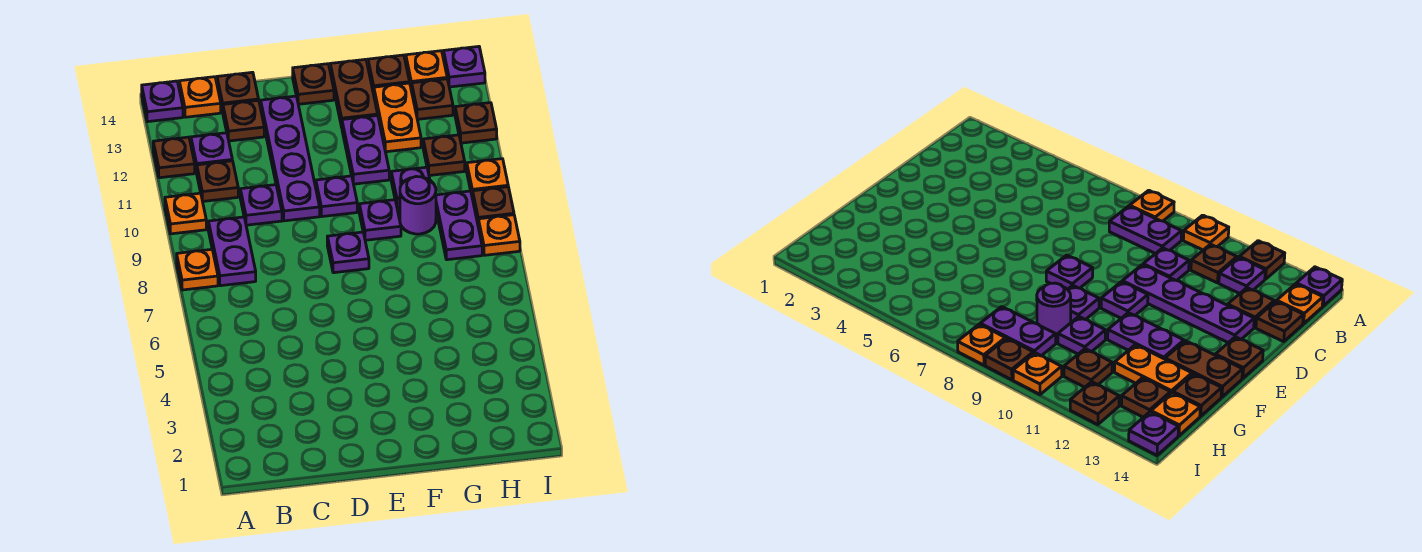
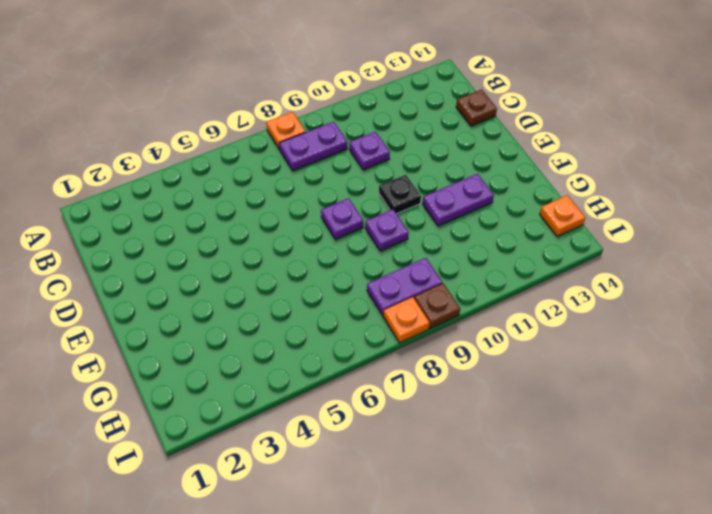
black plate E10 level 1 -> purple plate E10 level 1
none -> orange plate A10 level 1
none -> brown plate A12 level 1
none -> purple plate A14 level 1
none -> brown plate B11 level 1

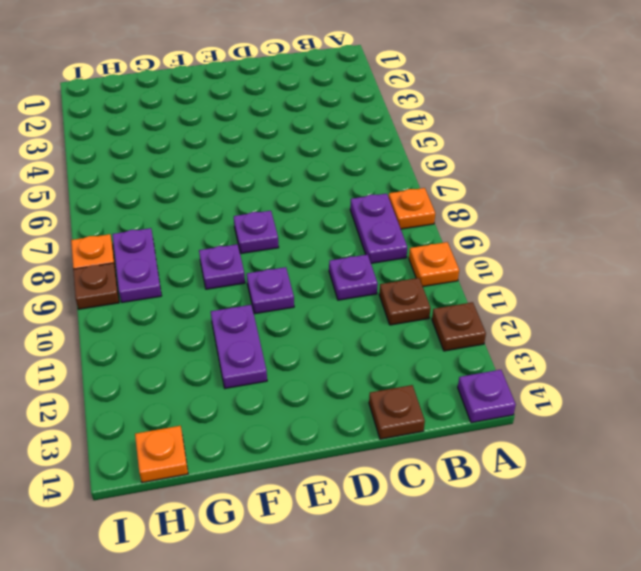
none -> purple plate B12 level 1
none -> orange plate B14 level 1
none -> brown plate C13 level 1
none -> purple plate D10:D13 level 1

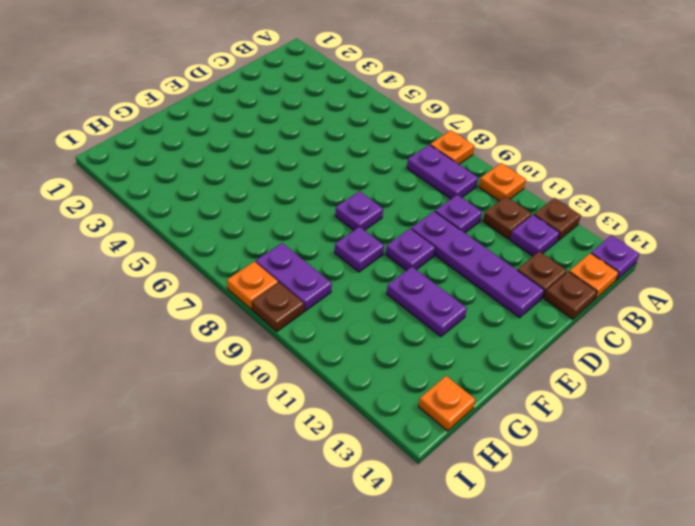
none -> brown plate E14 level 1
none -> brown plate F13:F14 level 1
none -> purple round brick G9 level 1
none -> purple plate G10 level 1

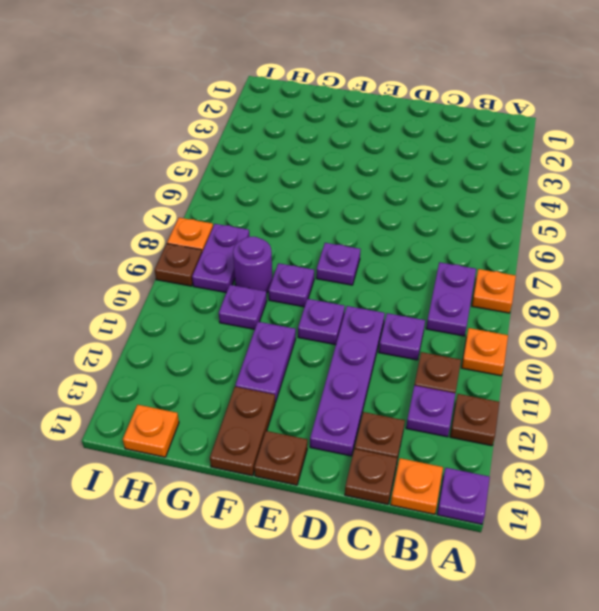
none -> orange plate G12:G13 level 1
none -> brown plate G14 level 1
none -> brown plate H11 level 1
none -> brown plate H13 level 1

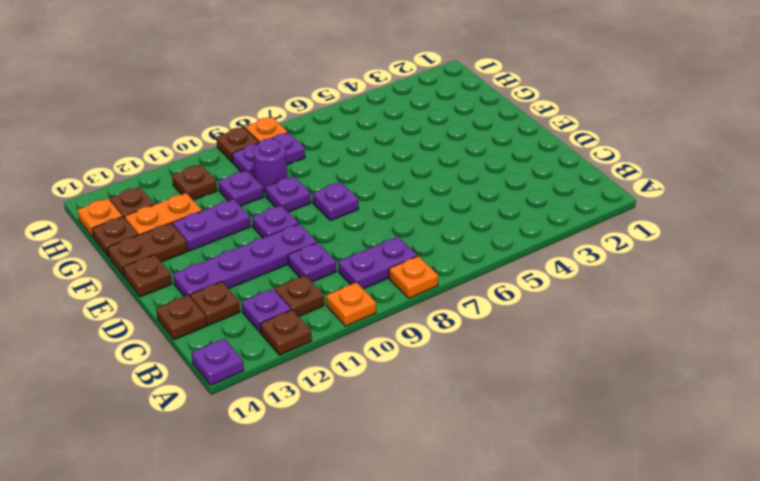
none -> orange plate B14 level 1
none -> orange plate I10 level 1
none -> brown plate I12 level 1
none -> purple plate I14 level 1

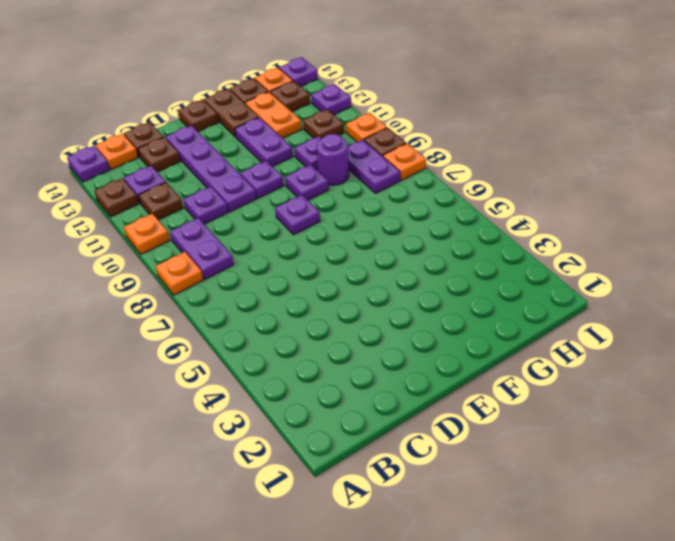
purple plate I12 level 1 -> brown plate I12 level 1

